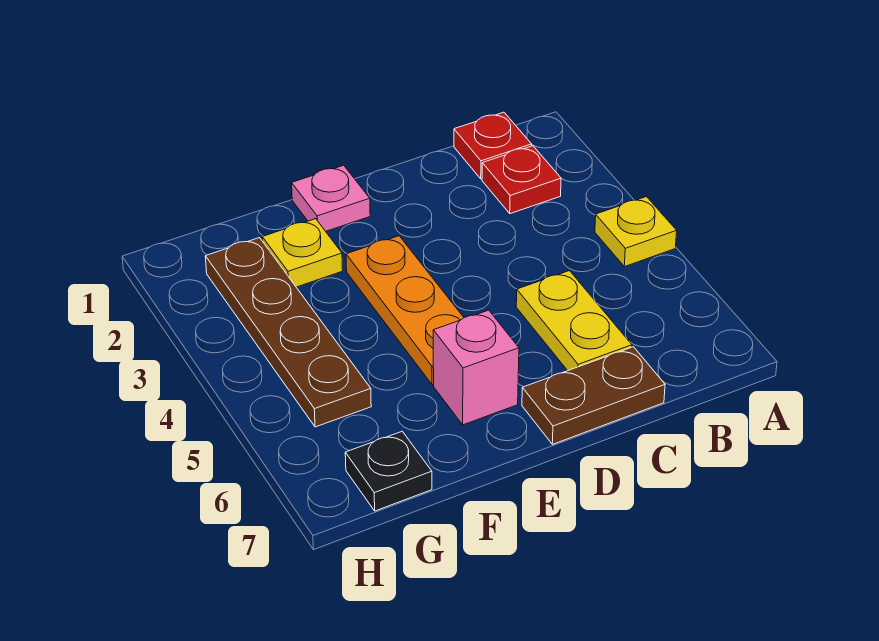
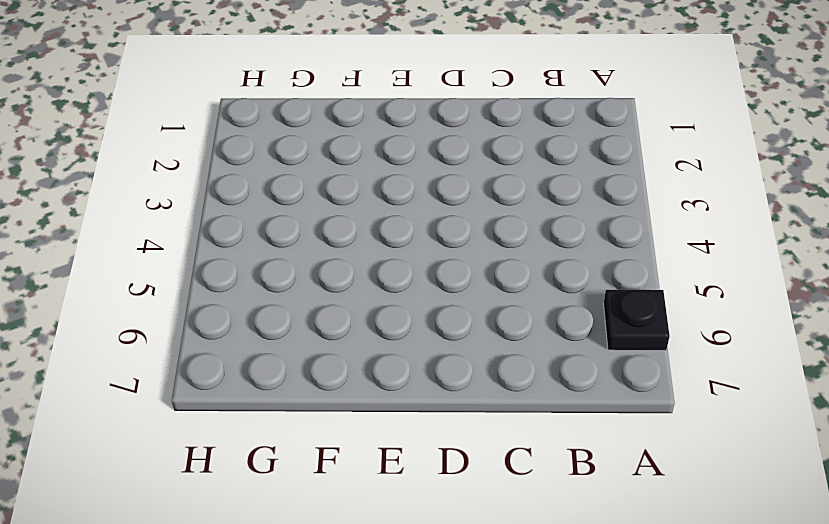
black plate A6 level 1 -> black plate G7 level 1
none -> yellow plate A4 level 1
none -> red plate B1 level 1

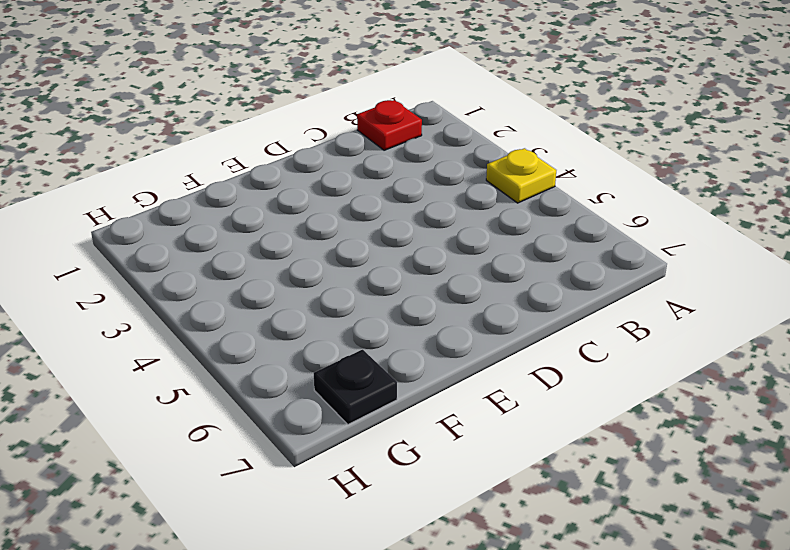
none -> red plate B2 level 1
none -> yellow plate C5:C6 level 1

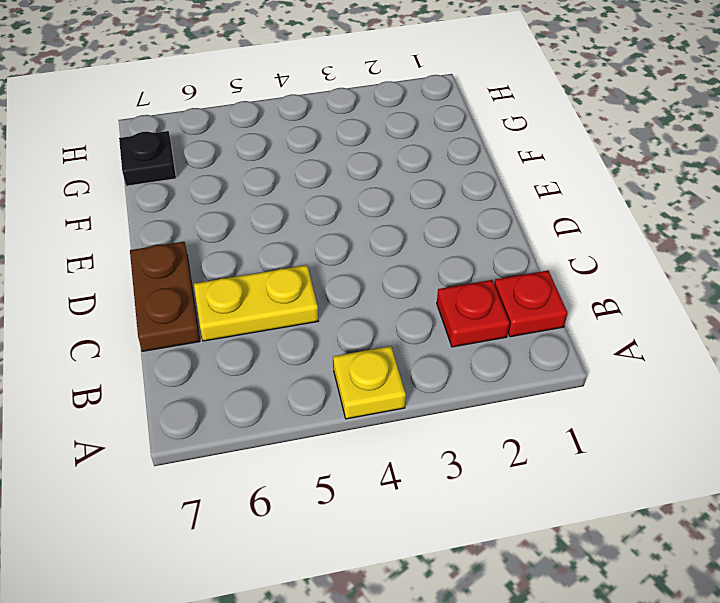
none -> pink plate E1 level 1
none -> orange plate E3:E5 level 1

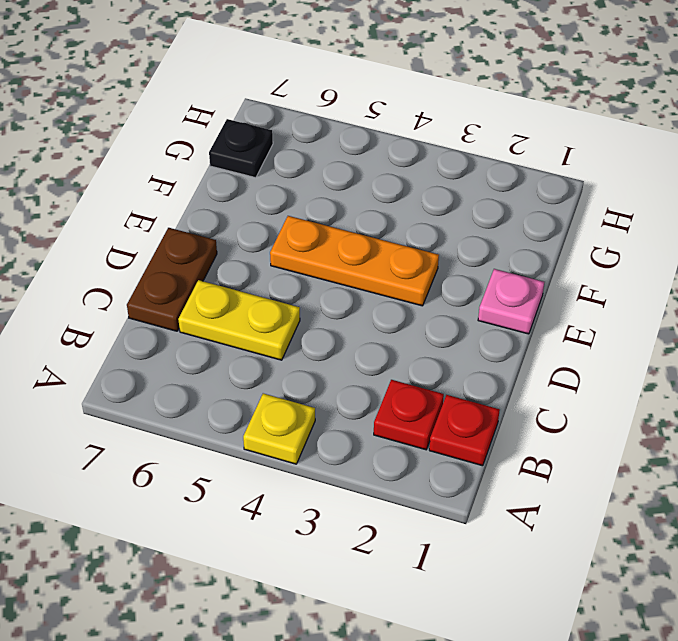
none -> pink brick E6 level 1
none -> yellow plate F2 level 1

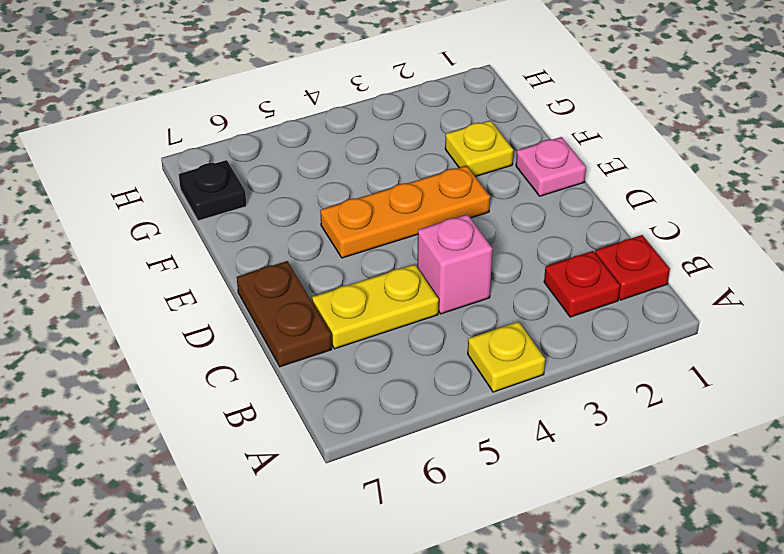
pink brick C4 level 1 -> pink brick E6 level 1
none -> brown plate G2:G5 level 1

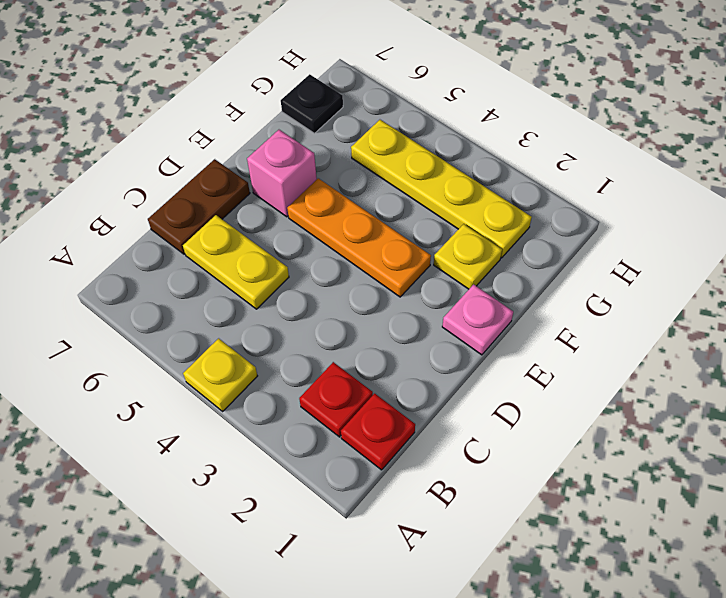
yellow plate G2:G5 level 1 -> brown plate G2:G5 level 1

